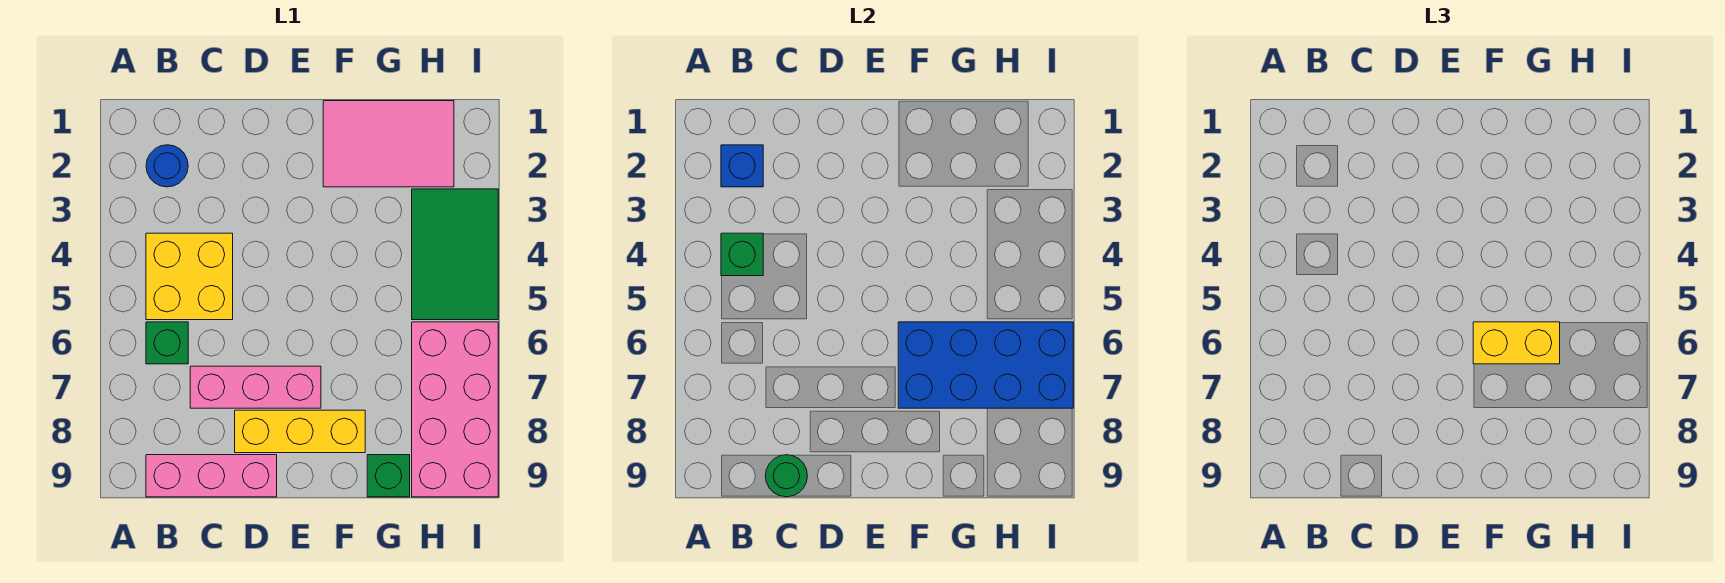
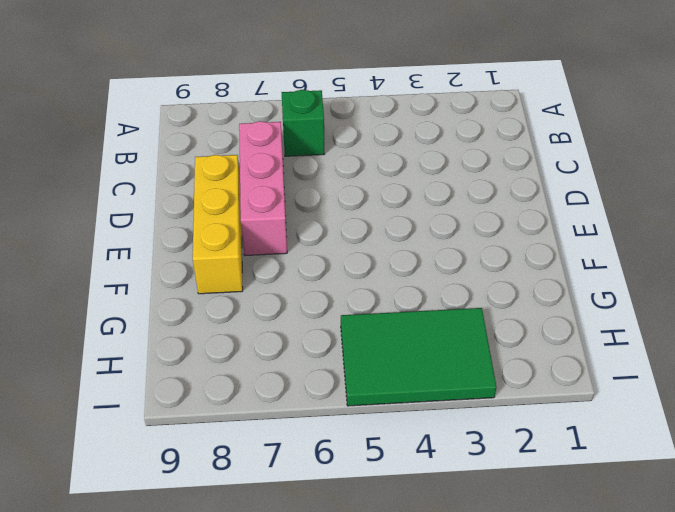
none -> blue round brick B2 level 1
none -> yellow brick B4:C5 level 1
none -> pink brick B9:D9 level 1

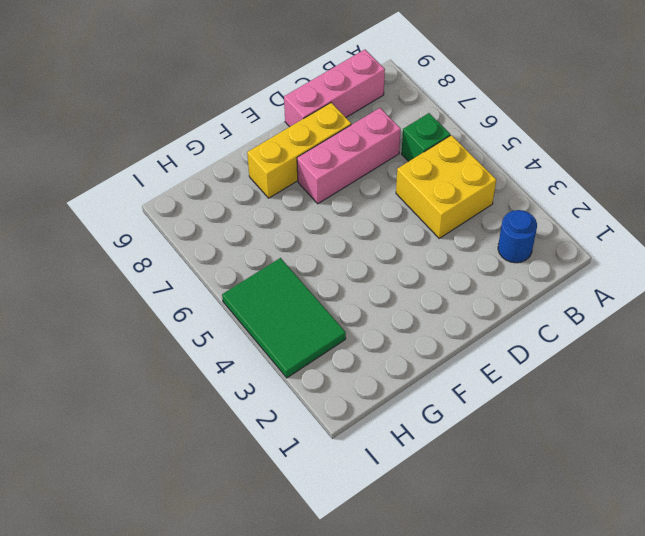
none -> pink tile F1:H2 level 1
none -> green brick G9 level 1
none -> pink brick H6:I9 level 1

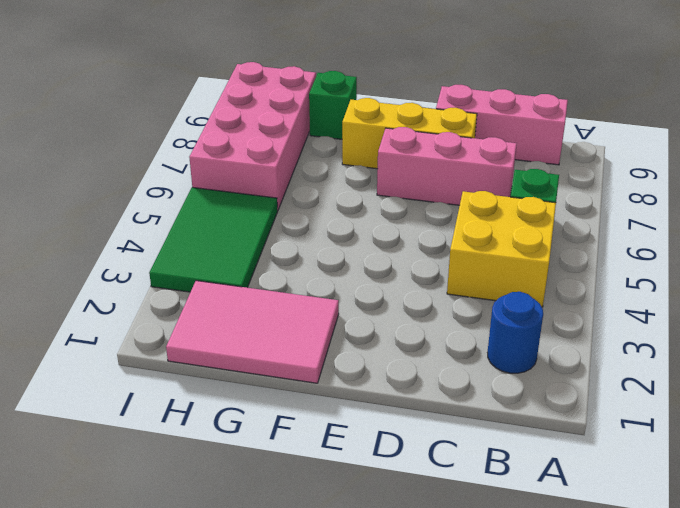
none -> blue brick B2 level 2
none -> green brick B4 level 2
none -> green round brick C9 level 2

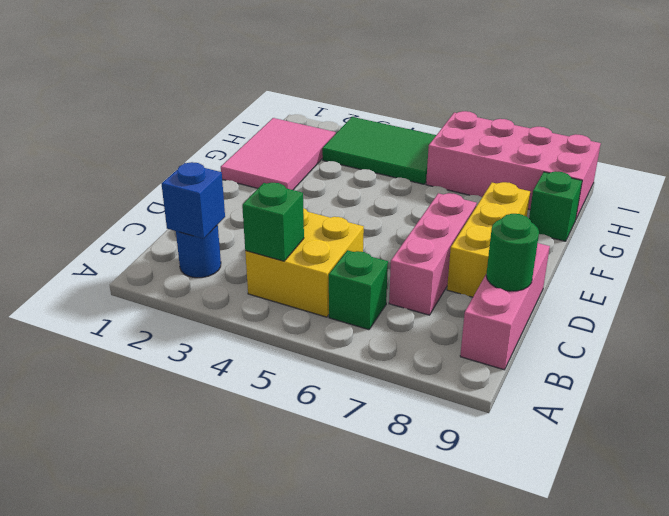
none -> blue brick F6:I7 level 2
none -> yellow brick F6:G6 level 3

